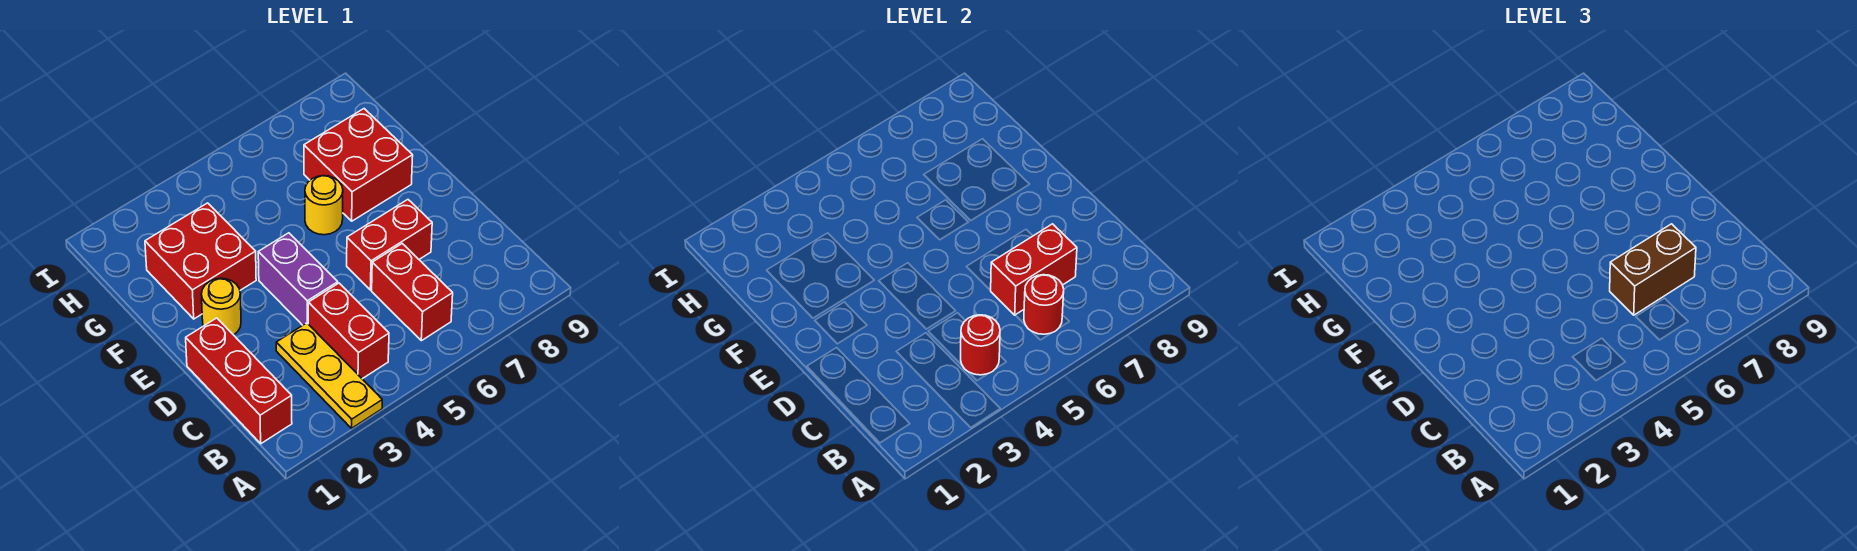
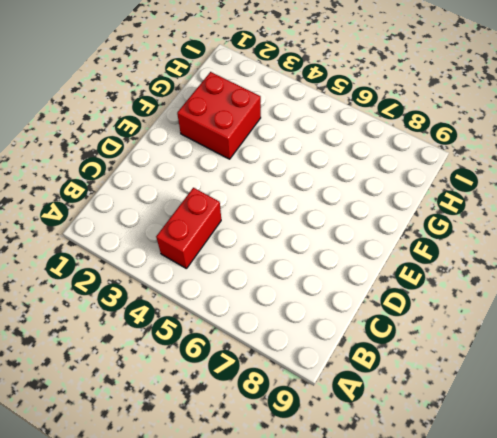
none -> yellow plate A3:C3 level 1
none -> red brick B1:D1 level 1
none -> red brick B6:C6 level 1

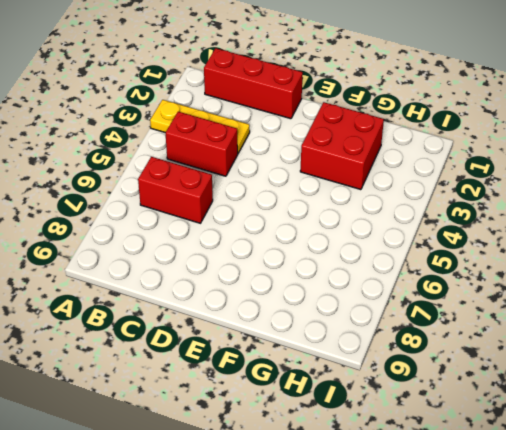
none -> purple brick D4:E4 level 1
none -> red brick D6:D7 level 1
none -> yellow round brick E2 level 1

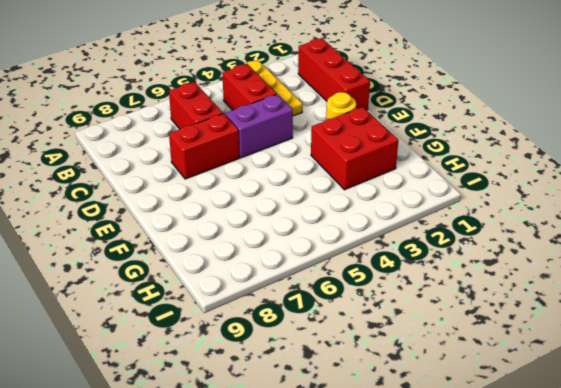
purple brick D4:D5 level 1 -> purple brick D4:E4 level 1
none -> yellow round brick F6 level 1
none -> red brick F7:G8 level 1
none -> red round brick B4 level 2

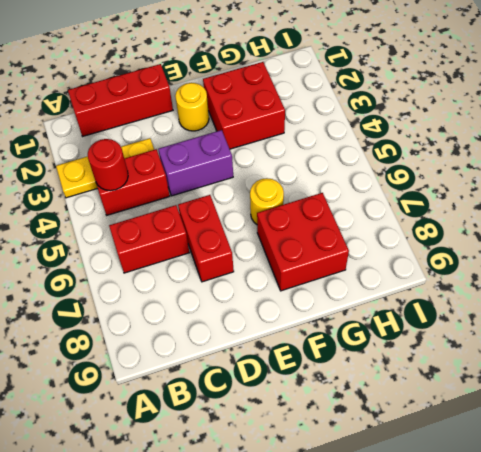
none -> red round brick B6 level 2
none -> red brick C6:C7 level 2
none -> brown brick C6:C7 level 3

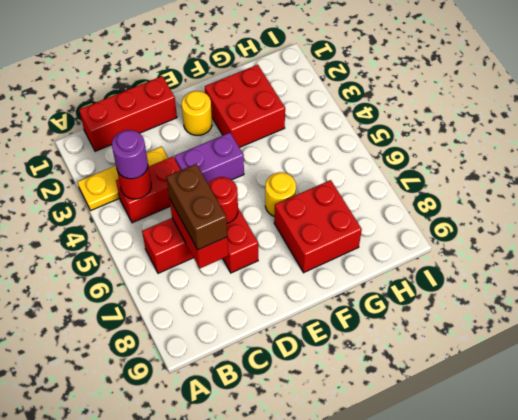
purple round brick B4 level 3 -> none
red round brick D6 level 2 -> red round brick B6 level 2

